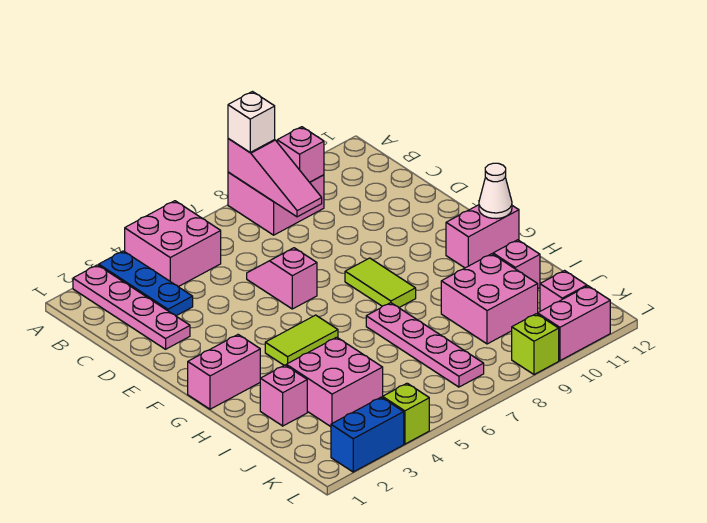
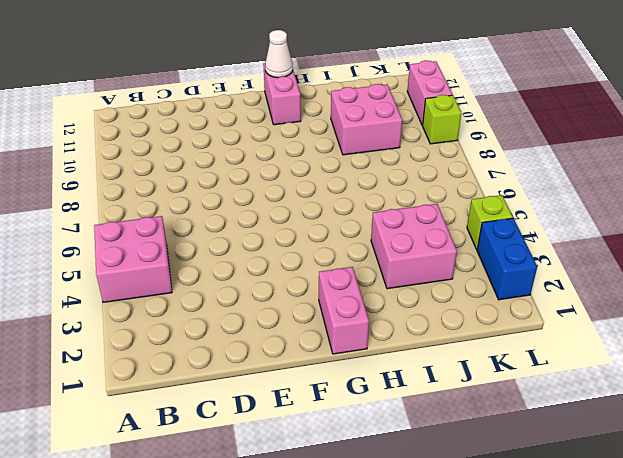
none -> pink plate A2:D2 level 1
none -> blue plate A3:C3 level 1
none -> pink brick A8:B9 level 1

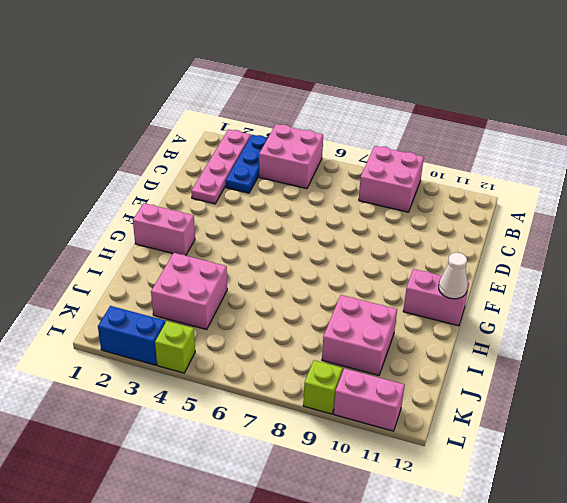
none -> pink slope D6:E6 level 1 top E
none -> lime tile F8:G8 level 1
none -> lime tile G4:G5 level 1

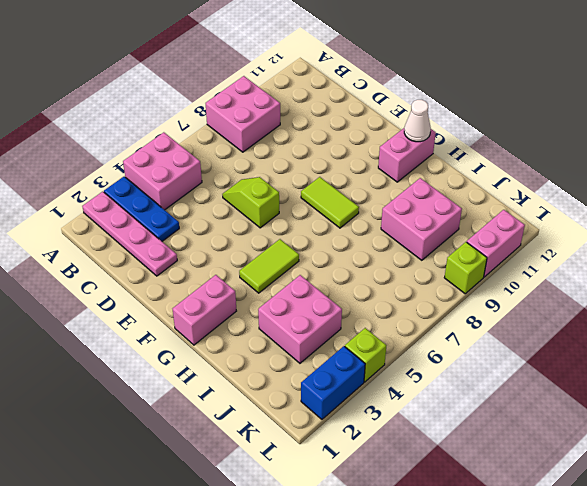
lime slope D6:E6 level 1 top E -> pink slope D6:E6 level 1 top E
none -> pink plate H7:K7 level 1
none -> pink brick I2 level 1
none -> pink brick I11 level 1

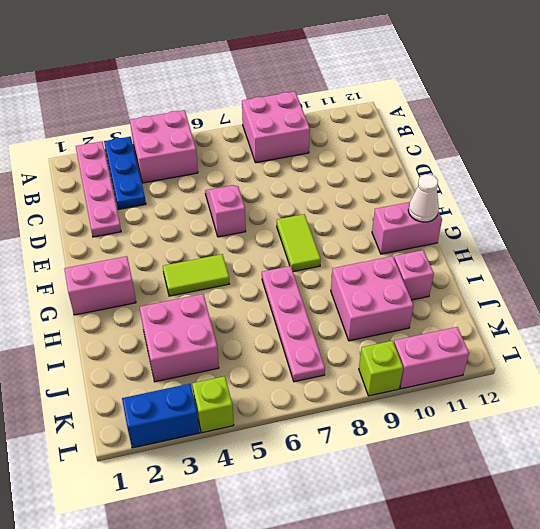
none -> pink brick I2 level 1
none -> pink brick K11 level 1
none -> pink slope A8:C8 level 2 top A

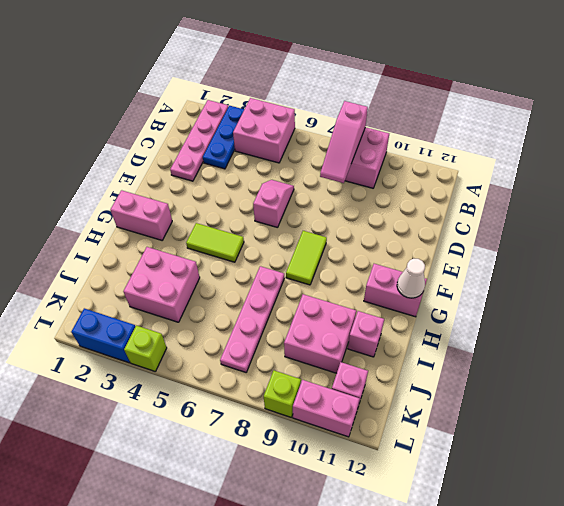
none -> pink brick I2 level 1
none -> pink brick B9 level 2
none -> white brick A8 level 3

